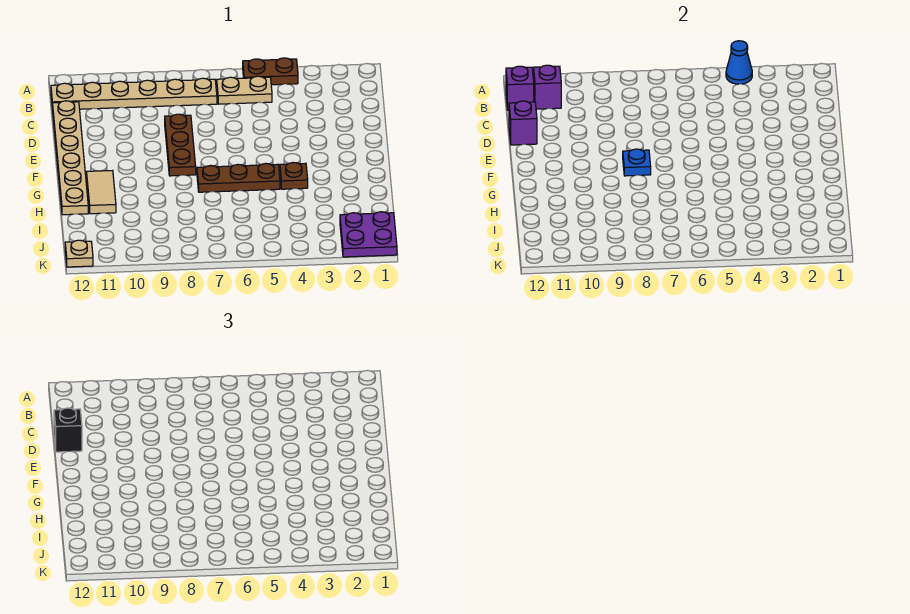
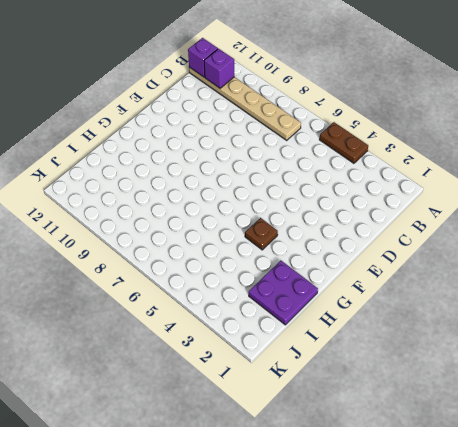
purple plate H1:I2 level 1 -> purple plate J1:K2 level 1
none -> tan plate B5:B6 level 1
none -> tan plate C12:H12 level 1
none -> brown plate D8:F8 level 1

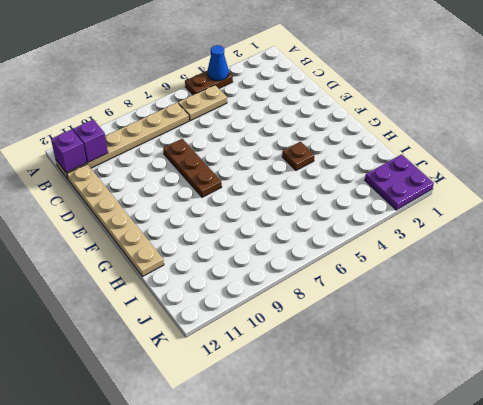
none -> brown plate G5:G7 level 1
none -> tan tile G11:H11 level 1
none -> tan plate K12 level 1

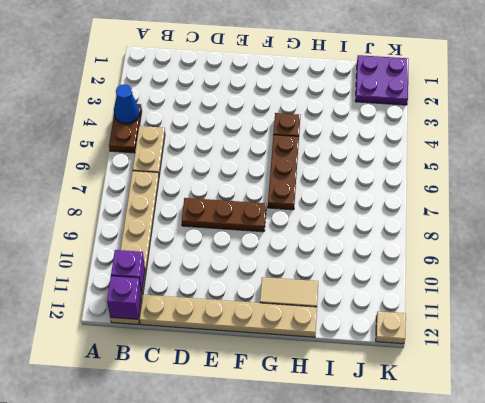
none -> purple brick D12 level 2
none -> blue plate F8 level 2
none -> black brick D12 level 3

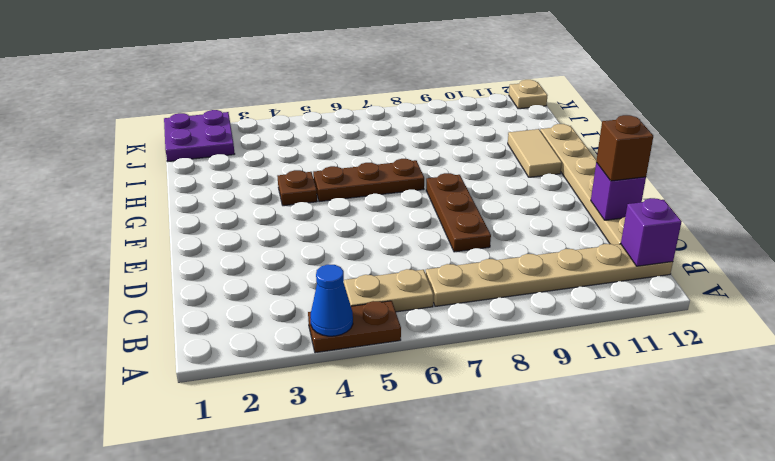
brown brick D12 level 3 -> black brick D12 level 3
none -> purple brick B11 level 2
none -> blue plate F8 level 2

